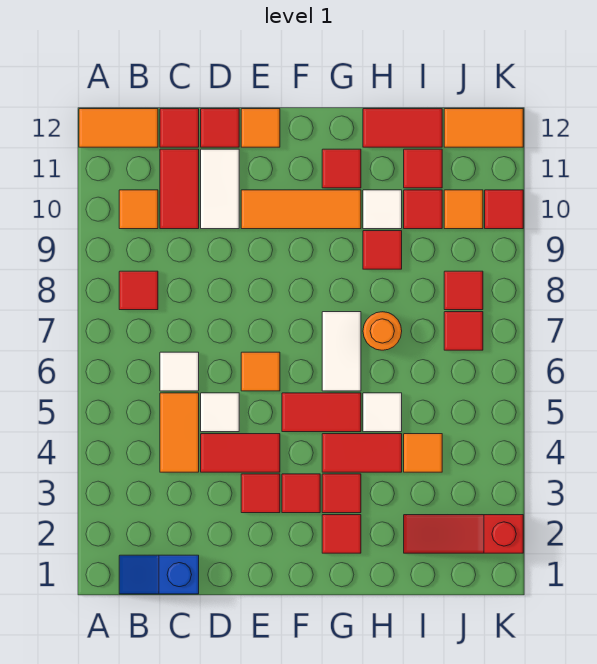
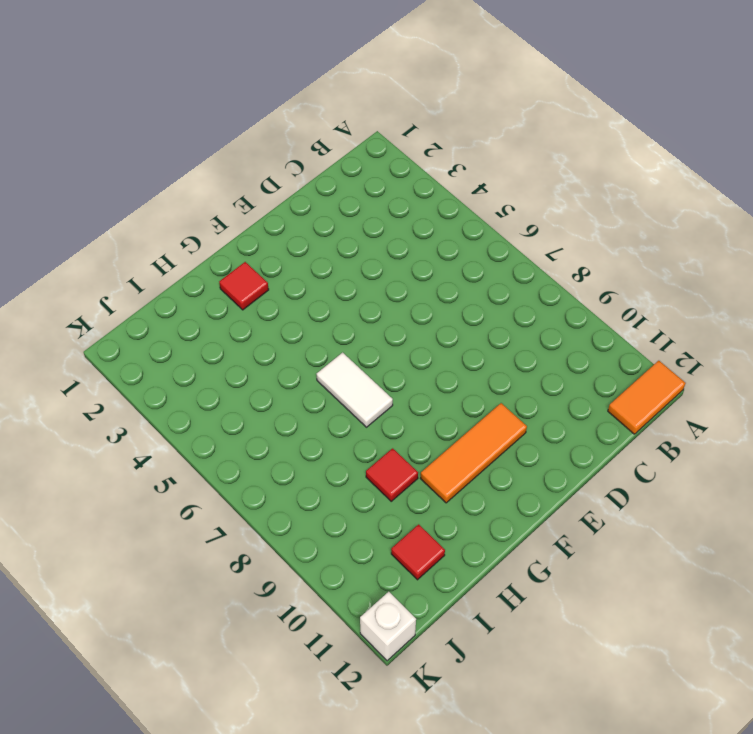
white brick K12 level 1 -> orange tile J12:K12 level 1
none -> blue slope B1:C1 level 1 top C
none -> red tile B8 level 1
none -> orange tile B10 level 1
none -> orange tile C4:C5 level 1

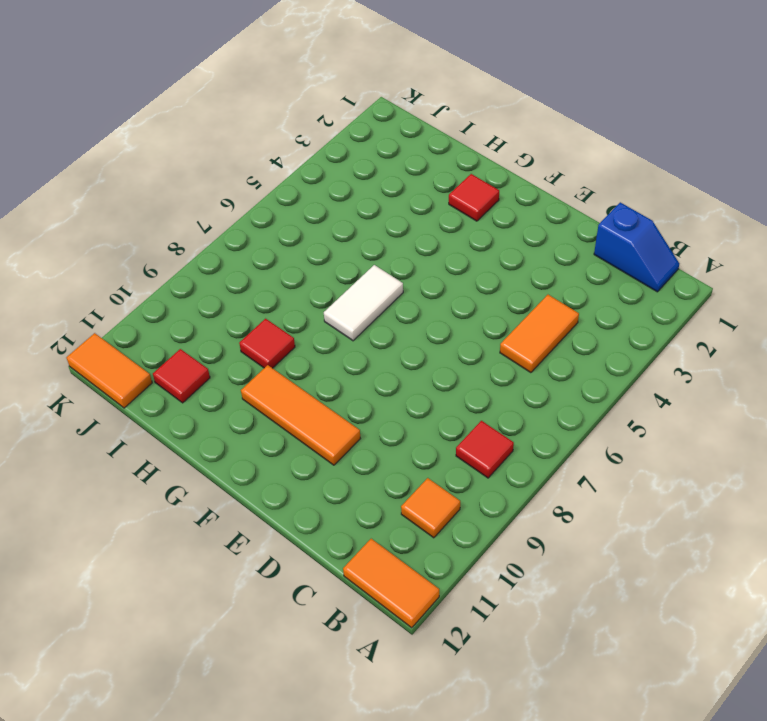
none -> white tile C6 level 1
none -> red tile C10:C11 level 1
none -> red tile C12 level 1
none -> red tile D4:E4 level 1

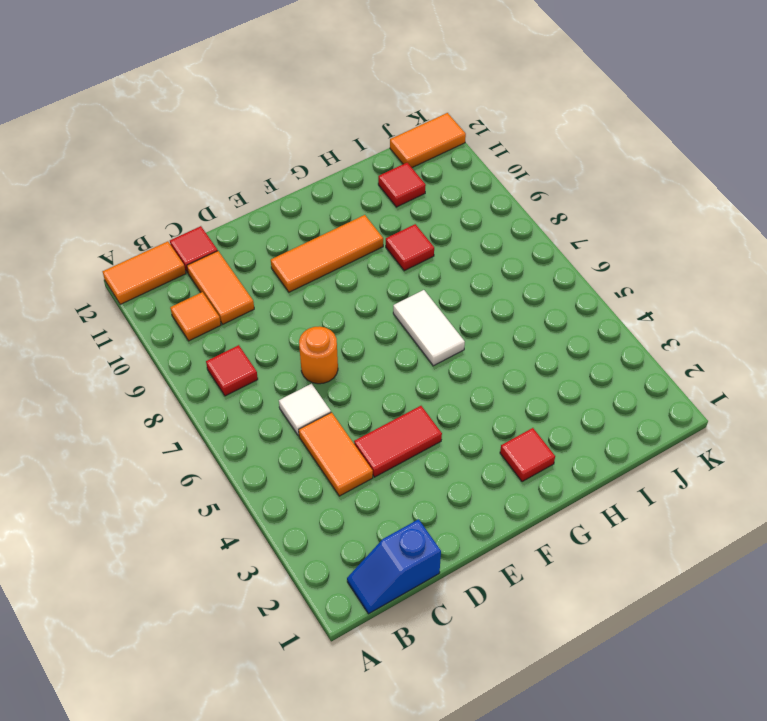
orange tile C10:C11 level 1 -> red tile C10:C11 level 1
orange round brick D7 level 1 -> orange round brick H7 level 1
none -> white tile D5 level 1
none -> white tile D10:D11 level 1
none -> red tile D12 level 1
none -> red tile E3 level 1

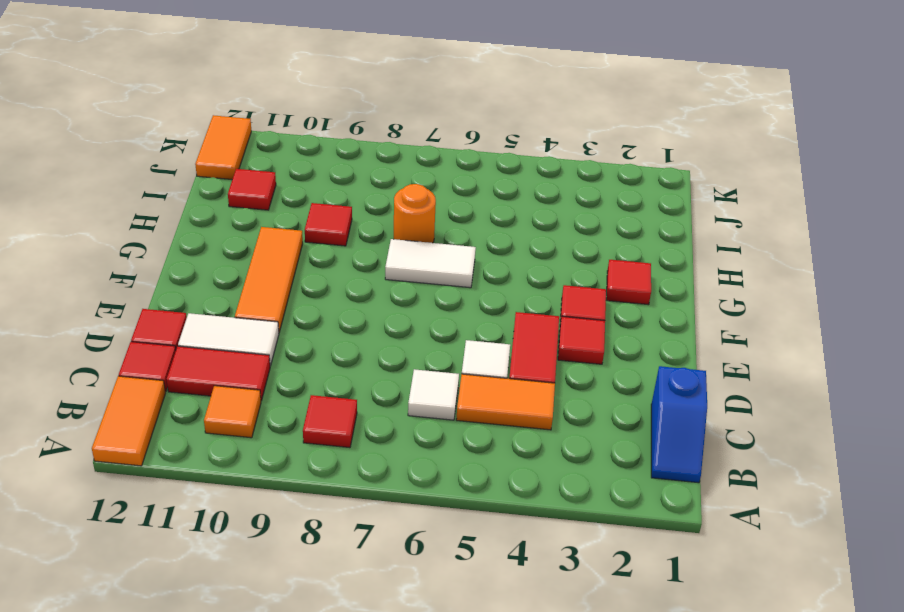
none -> orange tile E6 level 1
none -> orange tile E12 level 1
none -> red tile F5:G5 level 1
none -> red tile G3 level 1

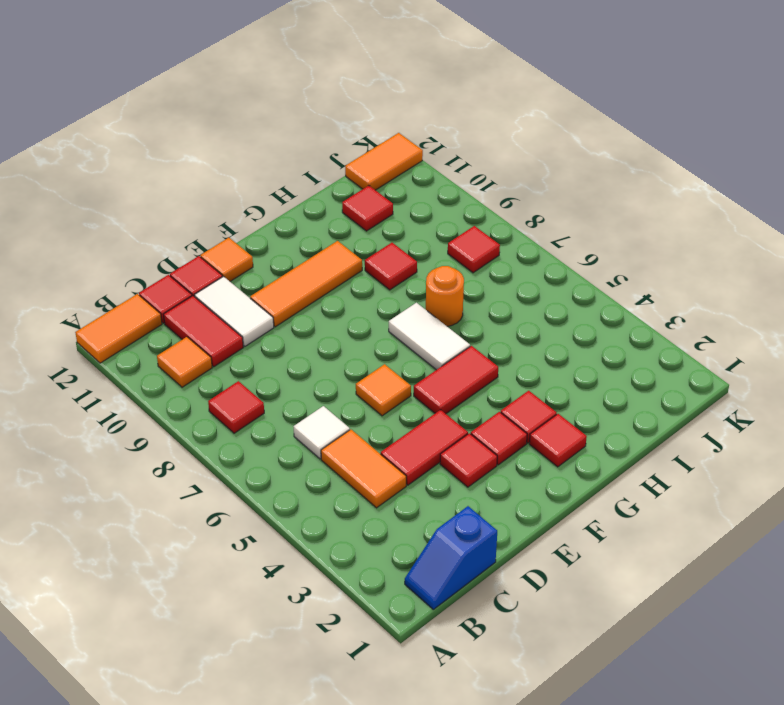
none -> white tile D5 level 1
none -> red tile G4:H4 level 1
none -> red tile G11 level 1
none -> white tile H5 level 1

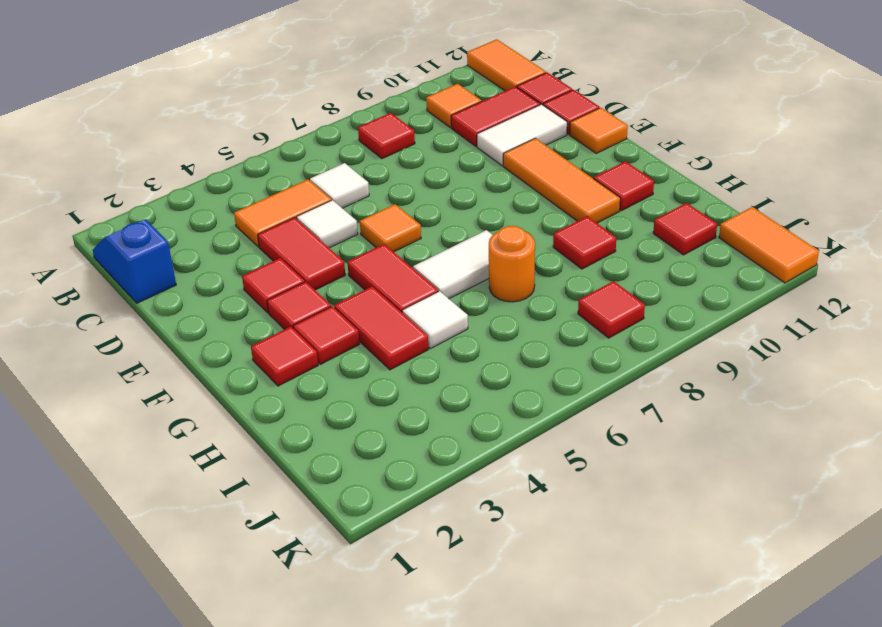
none -> white tile H10 level 1
none -> red tile H12:I12 level 1
none -> red slope I2:K2 level 1 top K
none -> orange tile I4 level 1

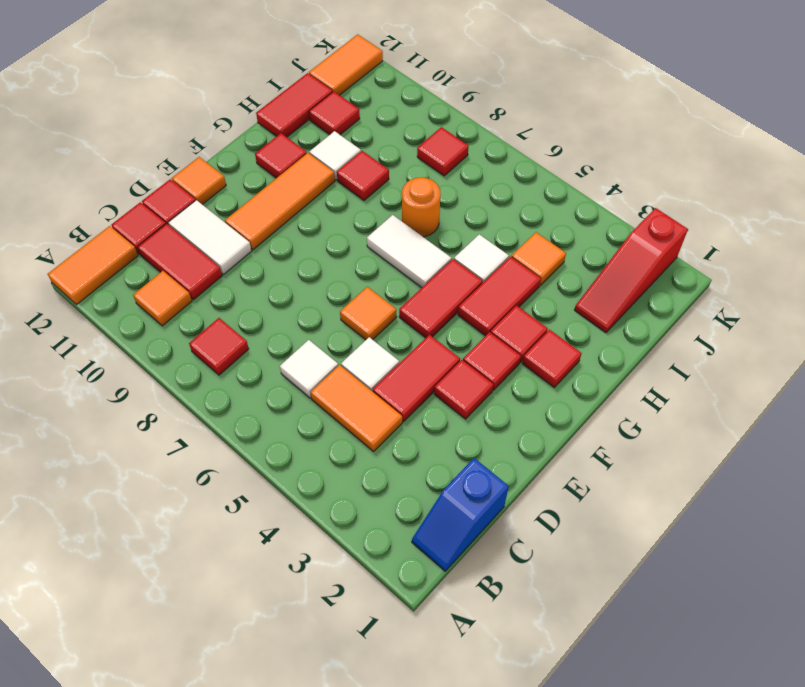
none -> red tile I10 level 1
none -> red tile J7 level 1
none -> orange tile J10 level 1
none -> red tile K10 level 1

